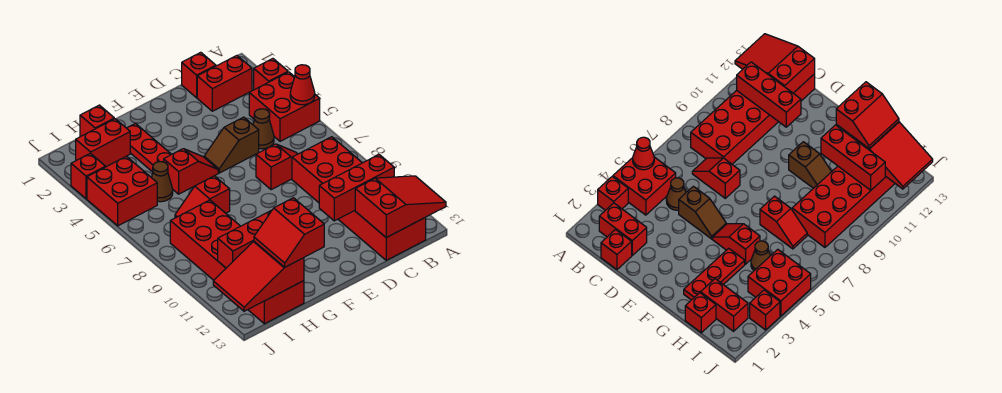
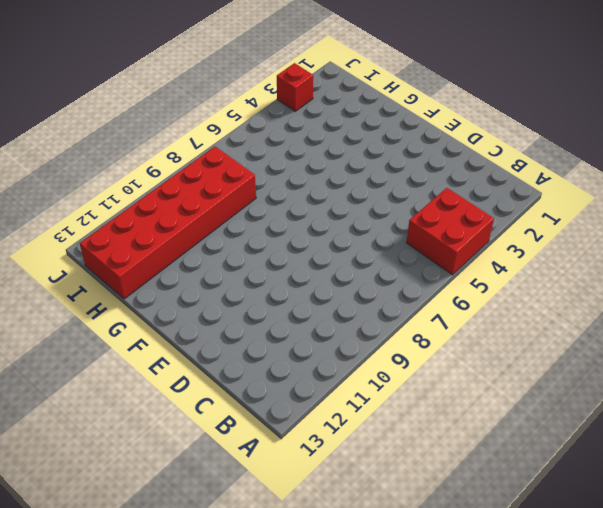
none -> red brick A3 level 1
none -> red brick B2:C2 level 1
none -> red brick B8:C13 level 1

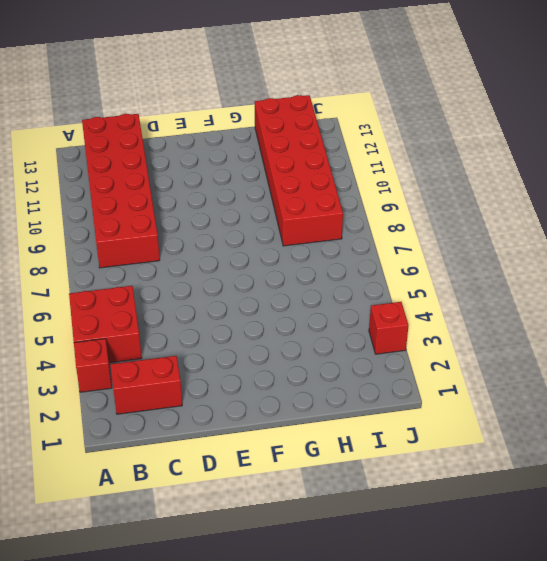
none -> red brick C1 level 1
none -> brown cone C5 level 1
none -> red slope C7:D7 level 1 top D

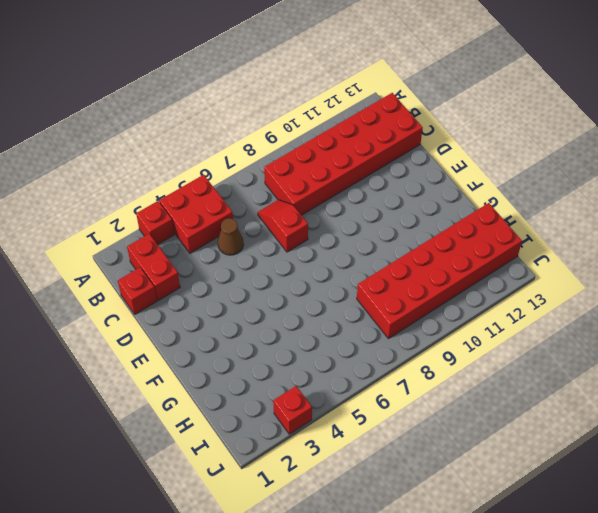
none -> brown slope D5:E5 level 1 top D
none -> red slope F5:G5 level 1 top G
none -> brown slope F10:G10 level 1 top F

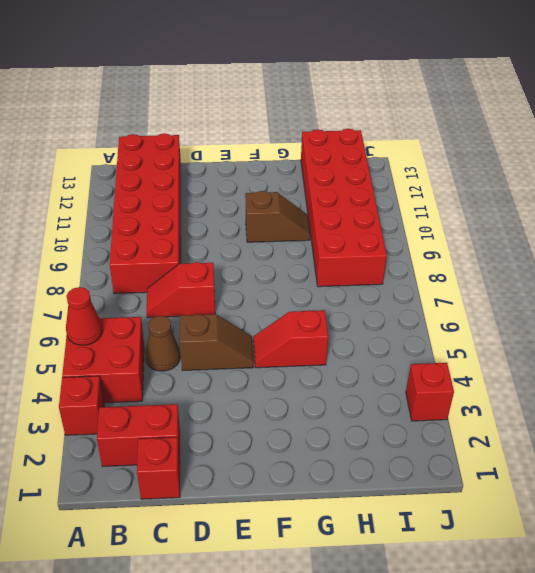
none -> red plate G2:G4 level 1
none -> red slope G7:H7 level 1 top G
none -> red brick H1 level 1

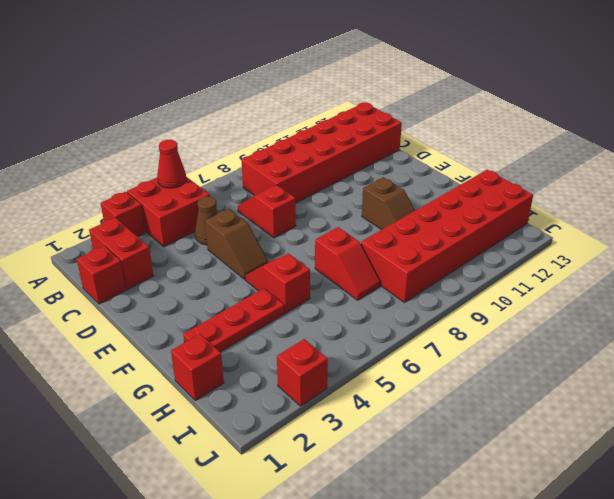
none -> red brick H2:I2 level 1
none -> brown cone H5 level 1
none -> red brick I4:J5 level 1

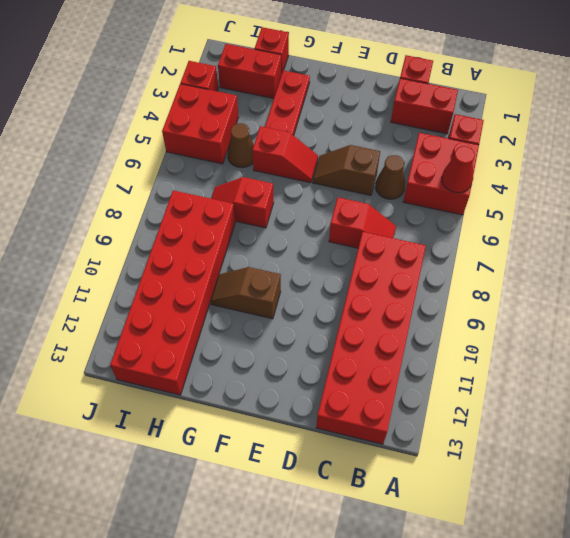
none -> red slope A12:C13 level 2 top C
none -> red brick B11:D11 level 2
none -> red brick G11:I11 level 2

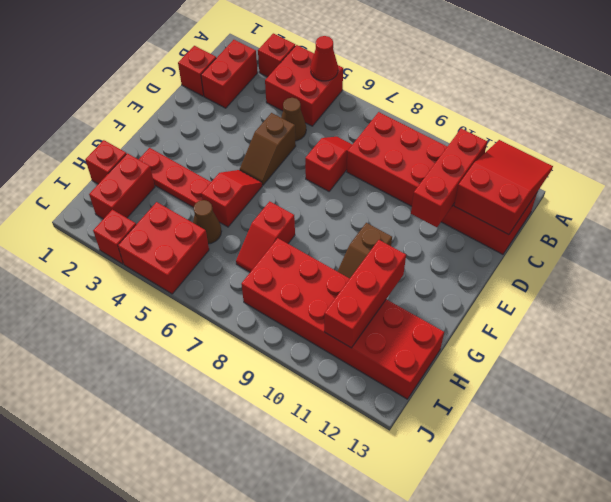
none -> red slope H12:J13 level 2 top H
none -> red slope G12:H13 level 3 top G

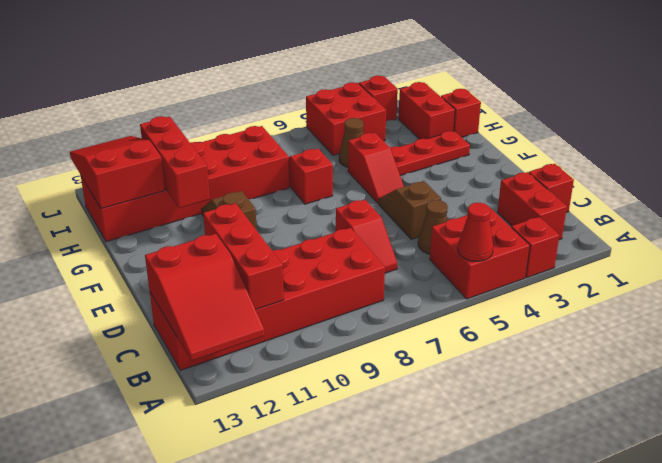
none -> red slope G12:H13 level 3 top G

